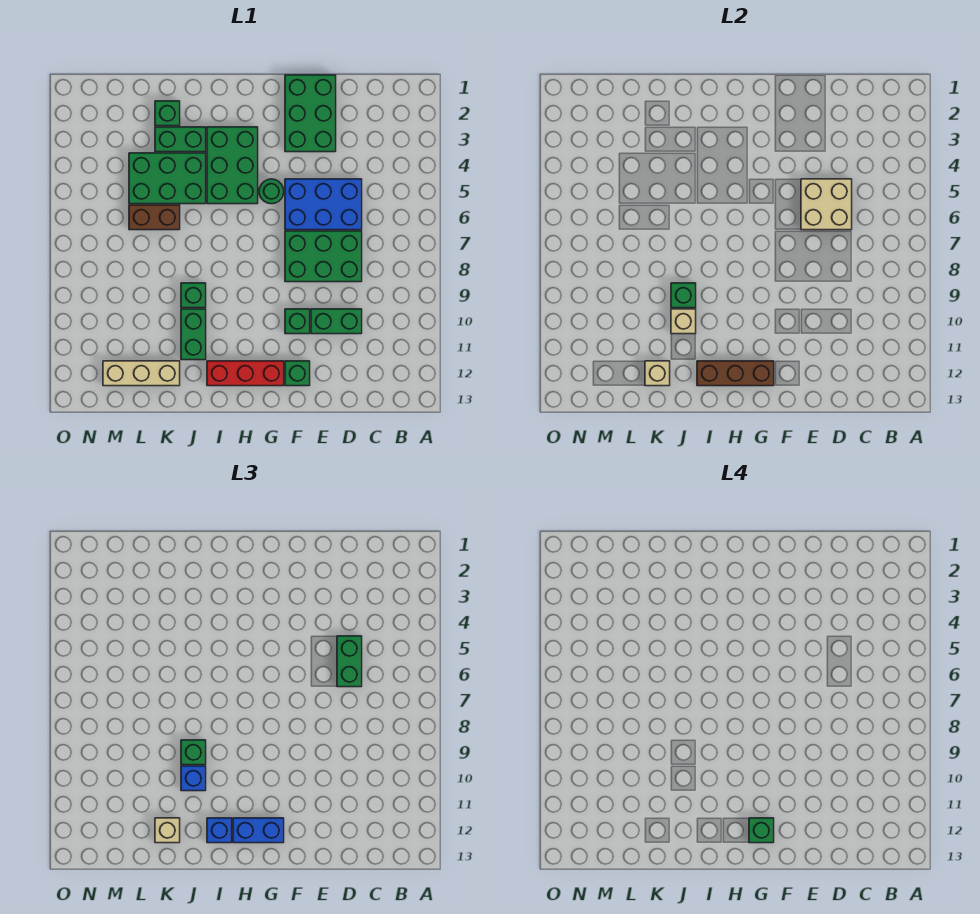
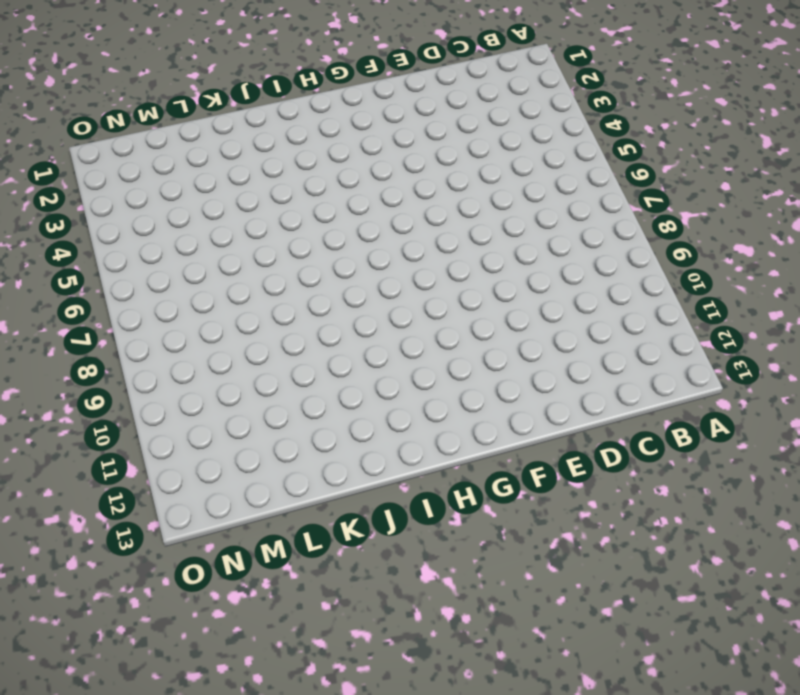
none -> blue brick D5:F6 level 1
none -> green brick D7:F8 level 1
none -> green brick D10:E10 level 1

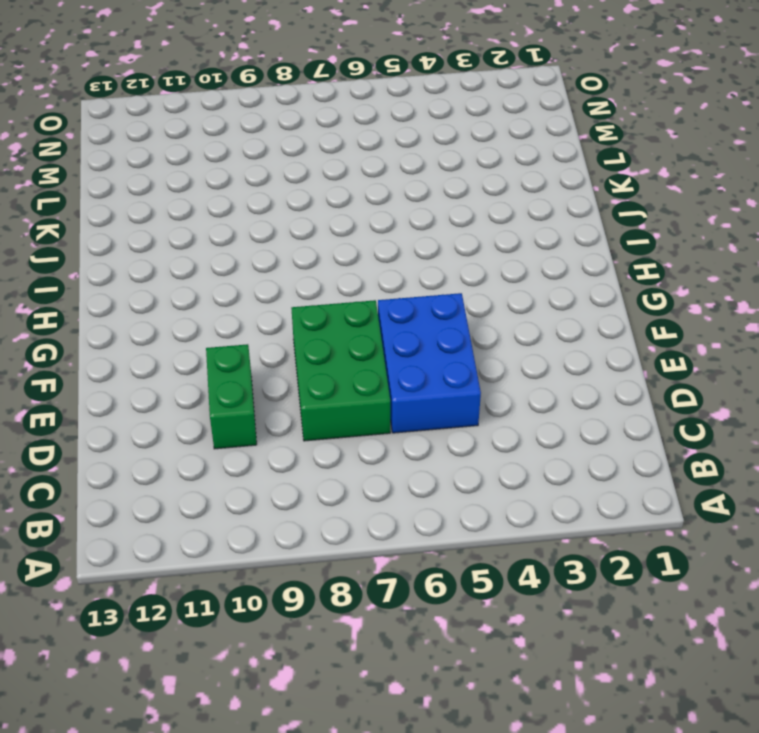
none -> green brick E1:F3 level 1
none -> green brick F10 level 1
none -> green brick F12 level 1

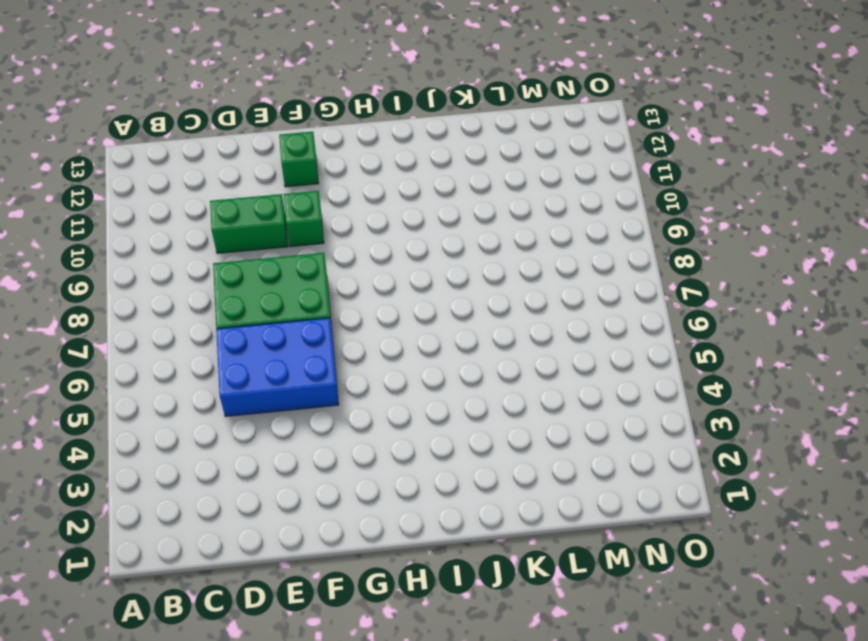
none -> green brick E1:F3 level 1
none -> green round brick G5 level 1
none -> red brick G12:I12 level 1

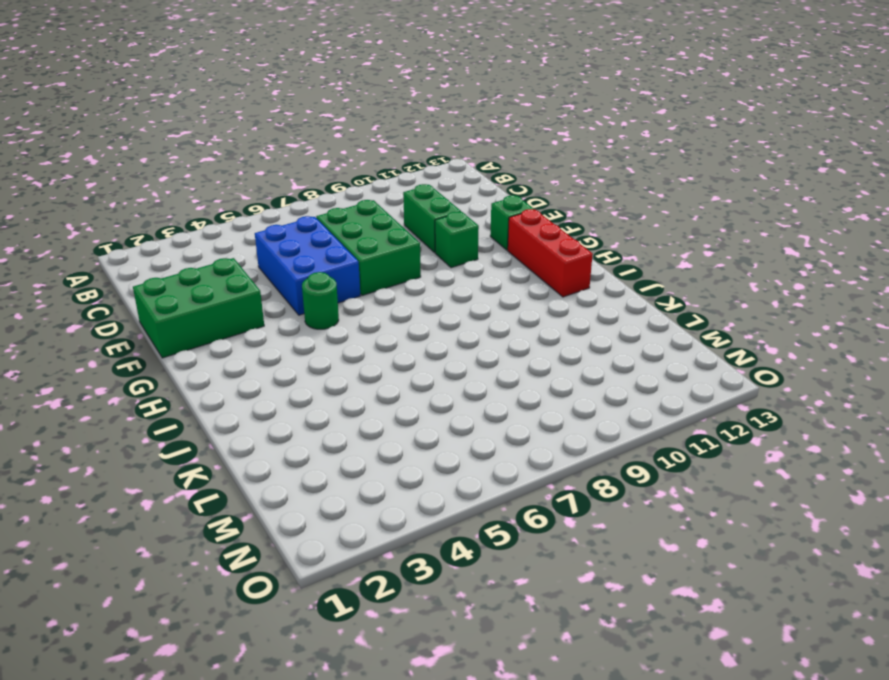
none -> green brick H3:I5 level 1
none -> green brick J3:K3 level 1
none -> green brick J4:L5 level 1

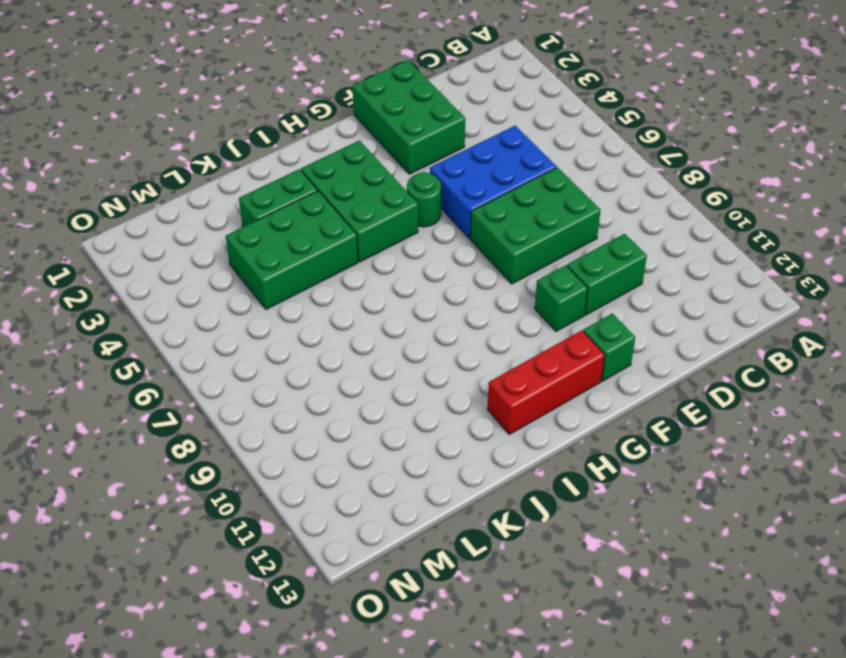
none -> green brick J9 level 1
none -> green brick J10:J11 level 1
none -> green brick K2 level 1

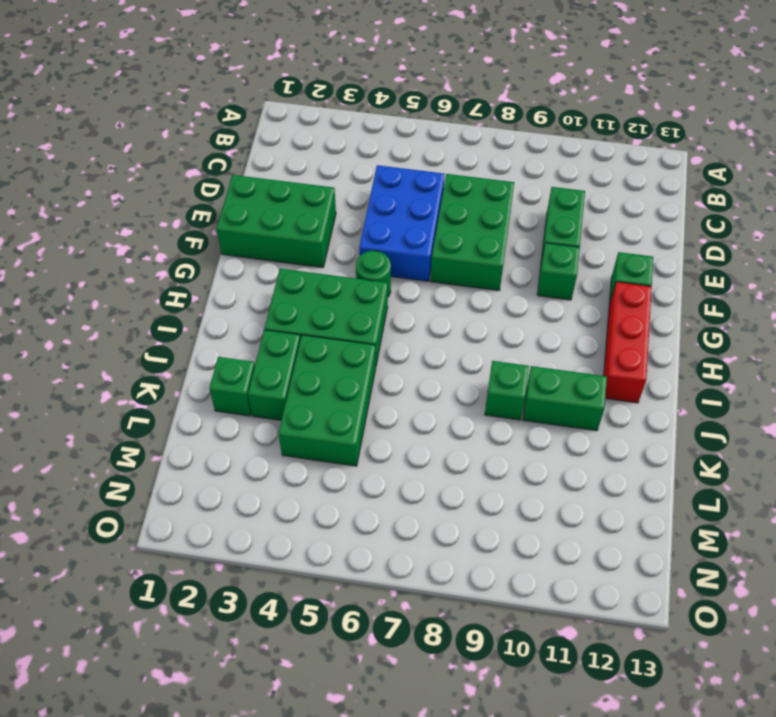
none -> brown brick K6:L6 level 1
none -> tan brick K12:M12 level 1
none -> tan brick D5:E6 level 2

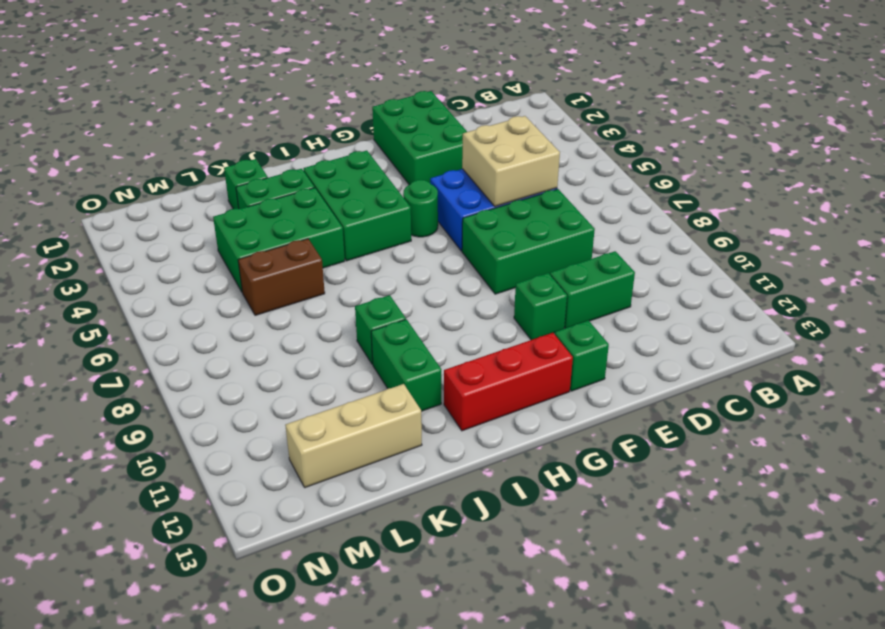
none -> brown brick G12:I12 level 2
none -> green brick J9 level 2
none -> tan brick J10 level 2

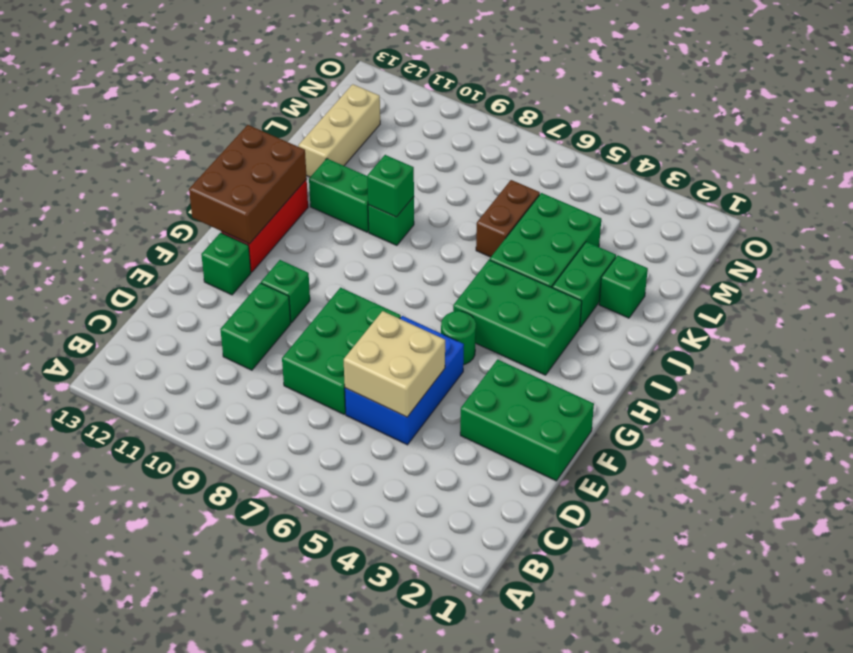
brown brick G12:I13 level 2 -> brown brick G12:I12 level 2
none -> tan brick J10 level 2
none -> tan brick K12 level 2
none -> green brick D5:D6 level 3

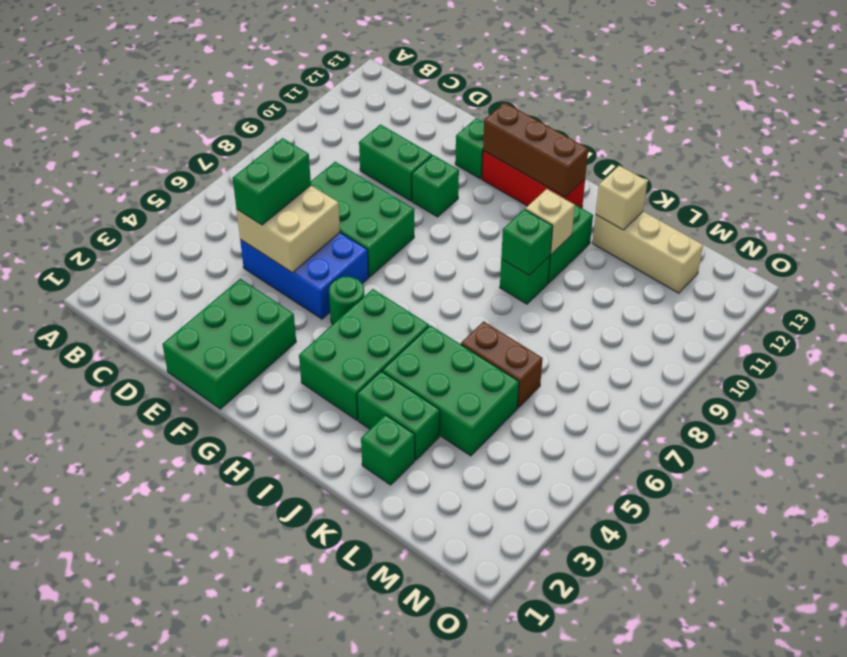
none -> blue brick G12:H12 level 3
none -> blue brick I12 level 3
none -> green brick J9 level 3

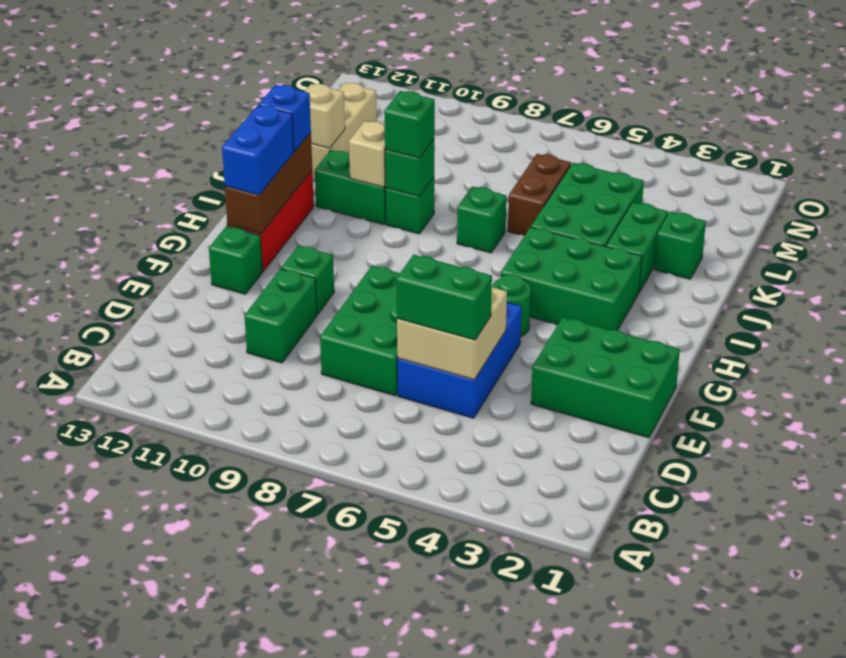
green brick J7 level 1 -> green brick G12 level 4
none -> blue brick J10 level 3
none -> tan brick K12 level 3

